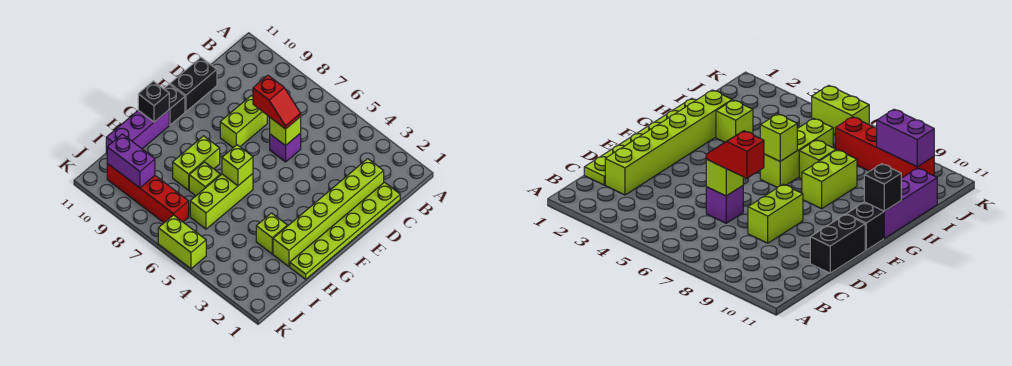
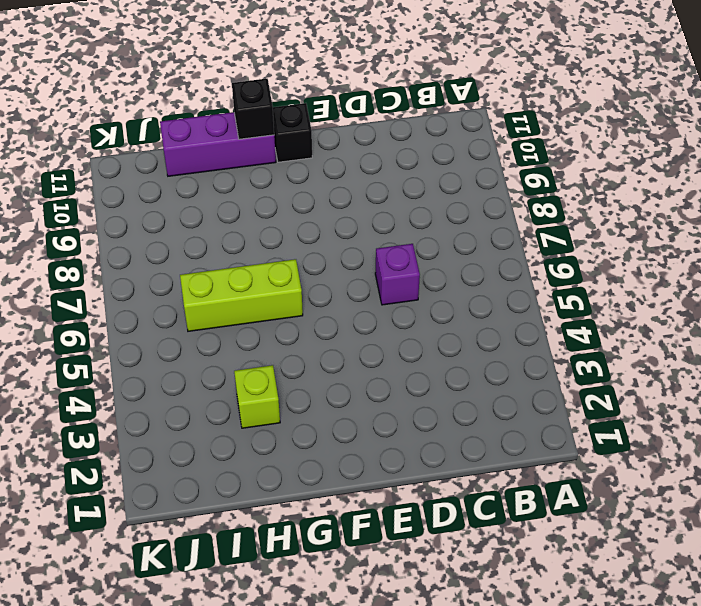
none -> lime plate C1:H1 level 1
none -> lime brick C2:H2 level 1
none -> lime brick D8:E8 level 1

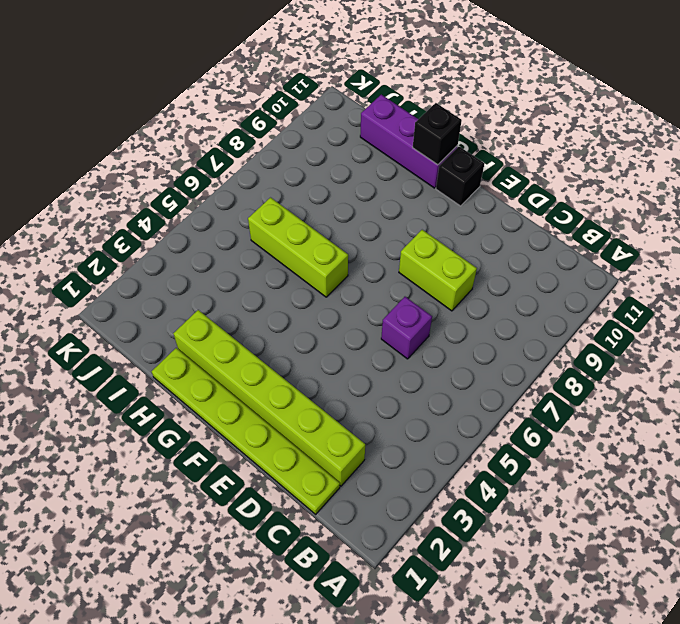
none -> black brick D11:E11 level 1
none -> lime brick G8:H8 level 1
none -> lime brick H3 level 1

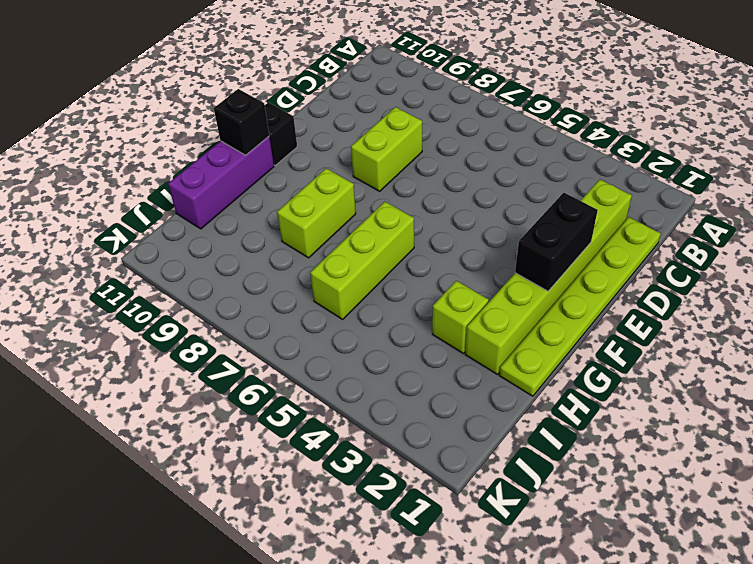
black brick E2:F2 level 2 -> black brick D11:E11 level 1
none -> purple brick D6 level 1
none -> lime brick H7 level 1
none -> red brick J7:J10 level 1

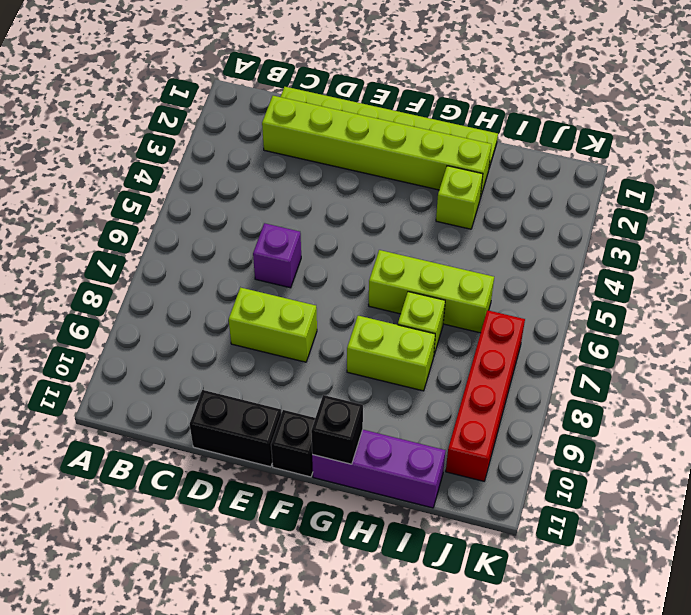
none -> lime brick K5:K6 level 1
none -> lime brick D6 level 2
none -> lime brick G6 level 2

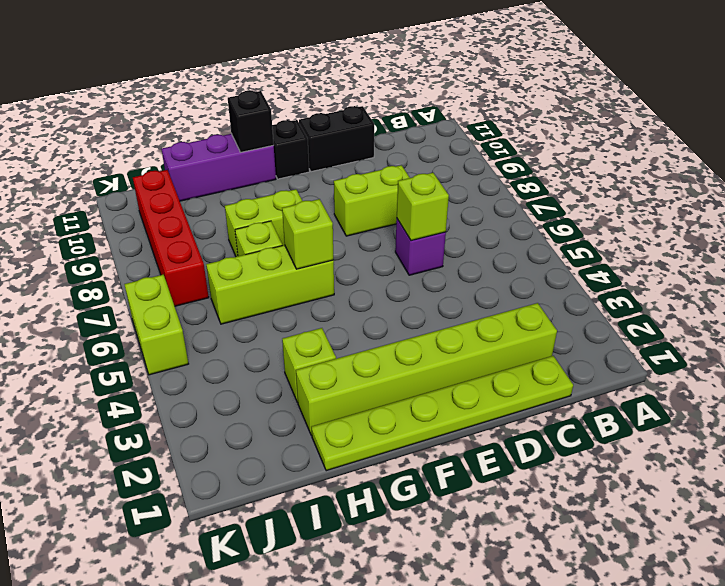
none -> purple brick J9:J10 level 2
none -> red slope D6:D7 level 3 top 7

